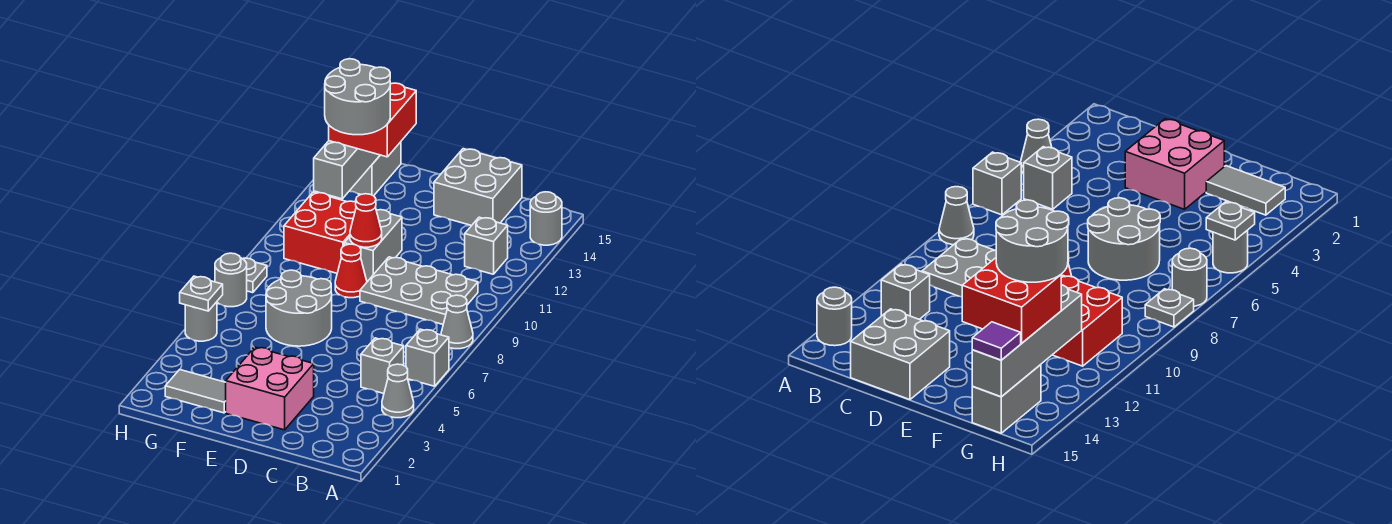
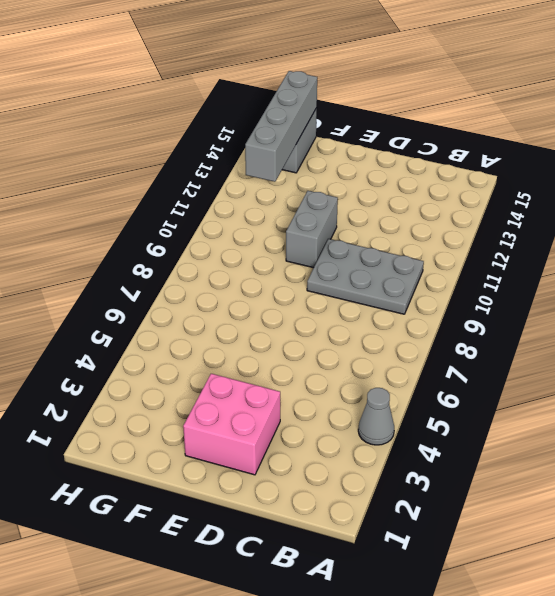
none -> grey brick A6 level 1
none -> grey cone A8 level 1
none -> grey round brick A14 level 1

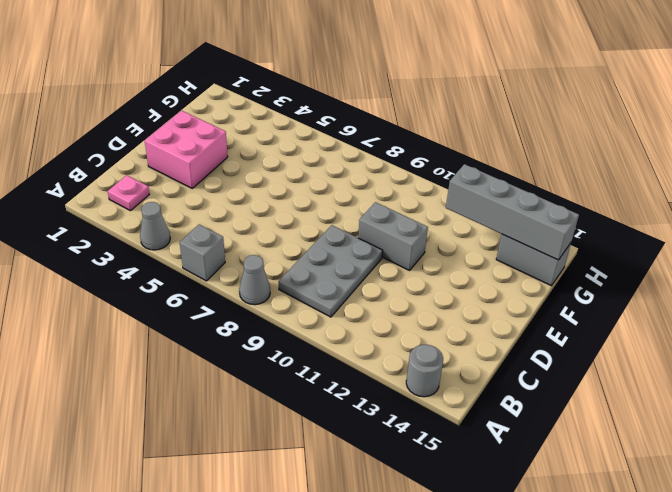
pink plate B2 level 1 -> none
none -> grey brick B5 level 1
none -> grey brick B12 level 1
none -> grey brick C14:D15 level 1

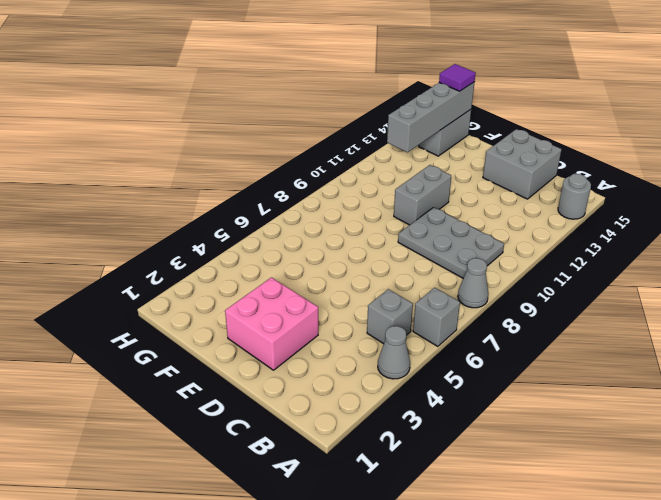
none -> grey brick B12 level 1
none -> grey round brick E6:F7 level 1
none -> red cone E9 level 1

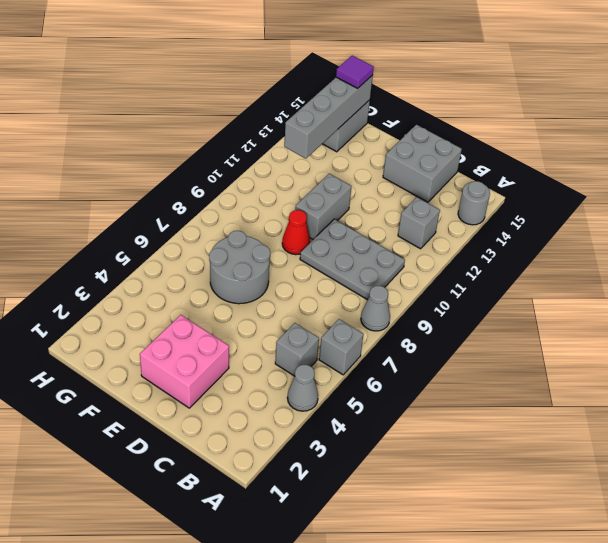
none -> grey tile F2:G2 level 1
none -> red brick F10:G11 level 1
none -> grey round brick H5 level 1

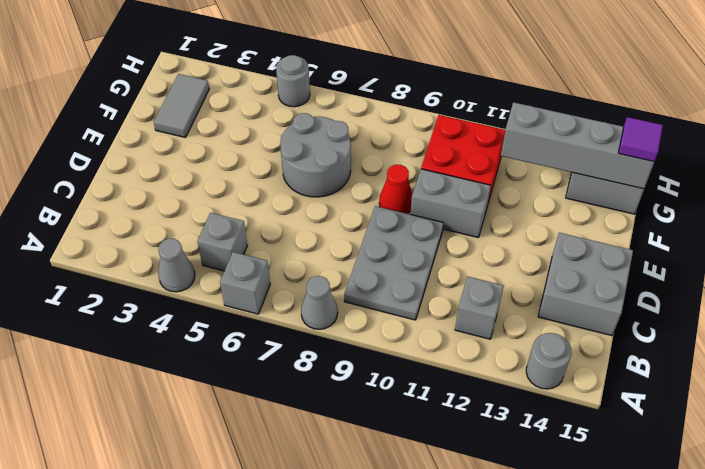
none -> pink brick D2:E3 level 1
none -> grey round brick H7 level 1
none -> grey plate H8 level 1

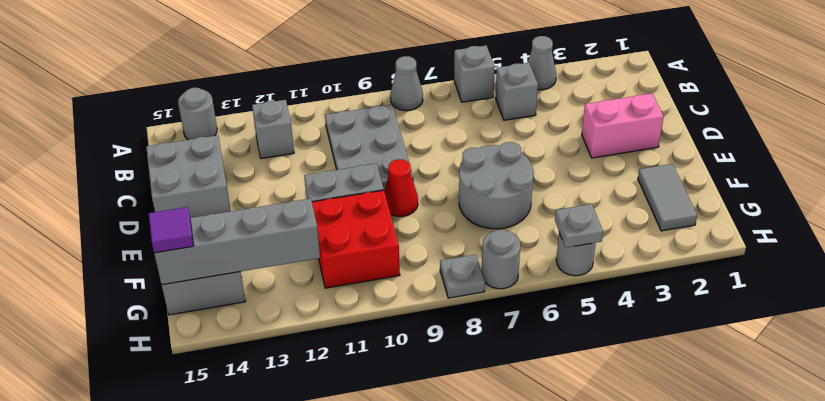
pink brick D2:D3 level 1 -> pink brick D2:E3 level 1
none -> red cone E10 level 2
none -> red brick F13:G14 level 3
none -> grey round brick F12:G13 level 4

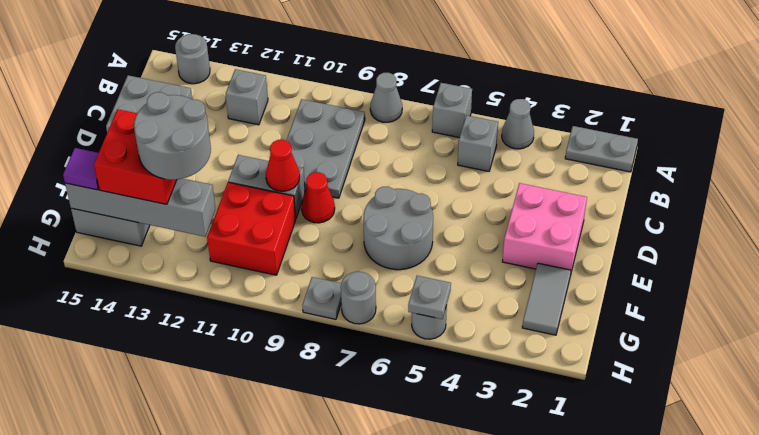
grey plate A1:A2 level 1 -> none

